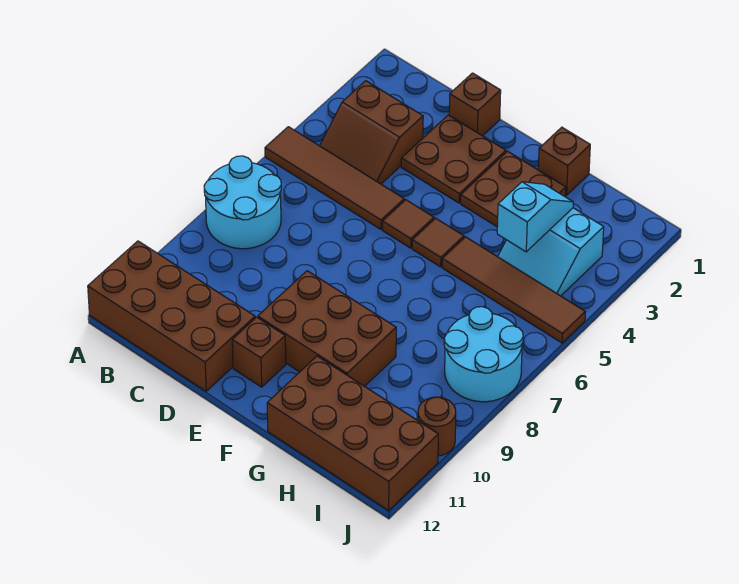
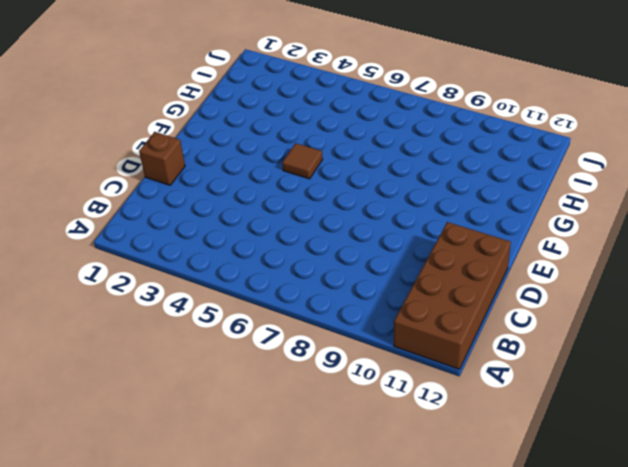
none -> brown tile A5:D5 level 1
none -> cyan round brick A7:B8 level 1
none -> brown slope B3:C4 level 1 top 3

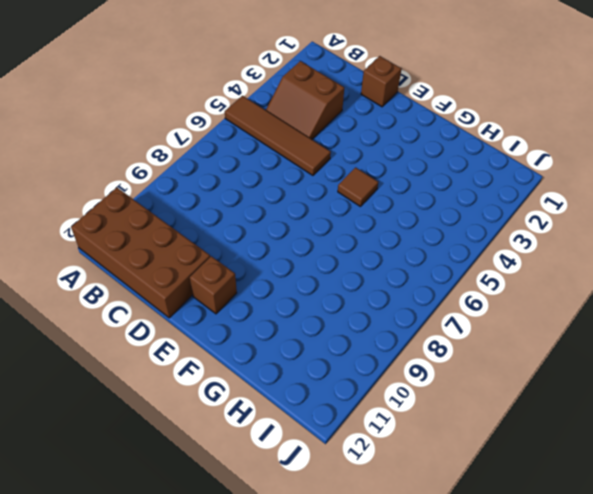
none -> cyan round brick A7:B8 level 1
none -> brown plate D2:E3 level 1
none -> brown tile E5 level 1

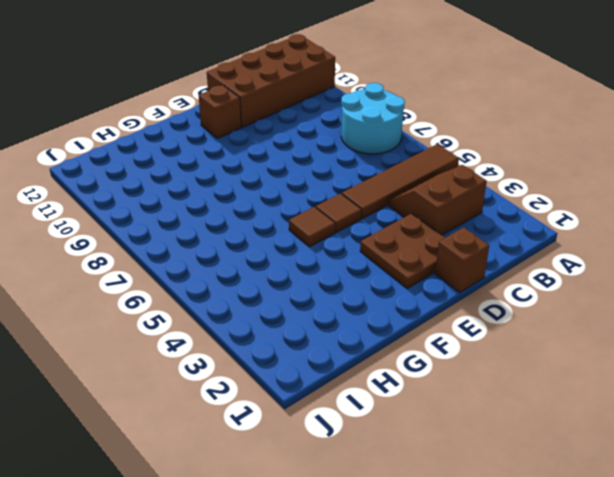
none -> brown brick E9:G10 level 1
none -> brown plate F2:G3 level 1
none -> brown brick G1 level 1

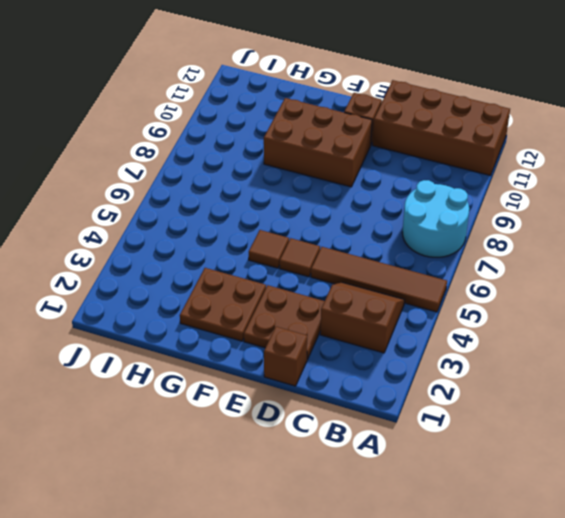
none -> brown brick G1 level 1
none -> brown tile G5:J5 level 1
none -> brown brick G11:J12 level 1

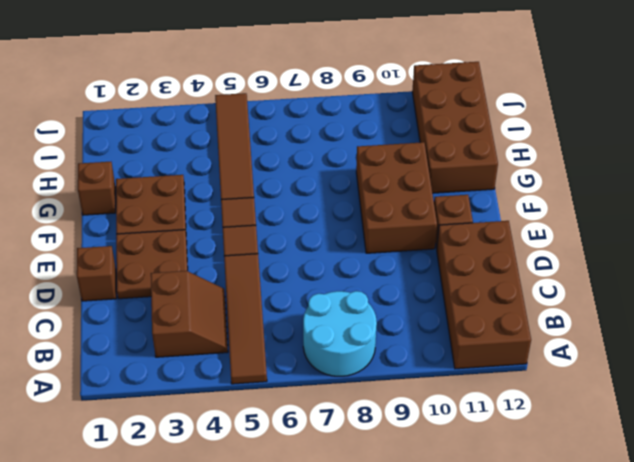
none -> cyan slope H3:I4 level 1 top 3
none -> cyan round brick I7:J8 level 1
none -> brown round brick J10 level 1

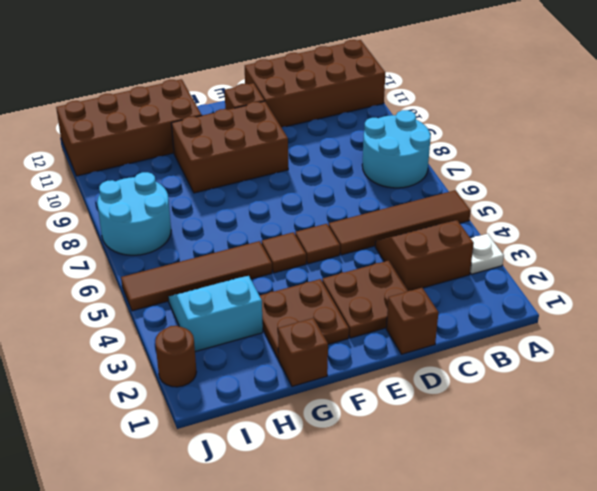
white plate A3 level 1 -> none
brown round brick J2 level 1 -> brown round brick J10 level 1
none -> cyan slope H3:H4 level 2 top 4

